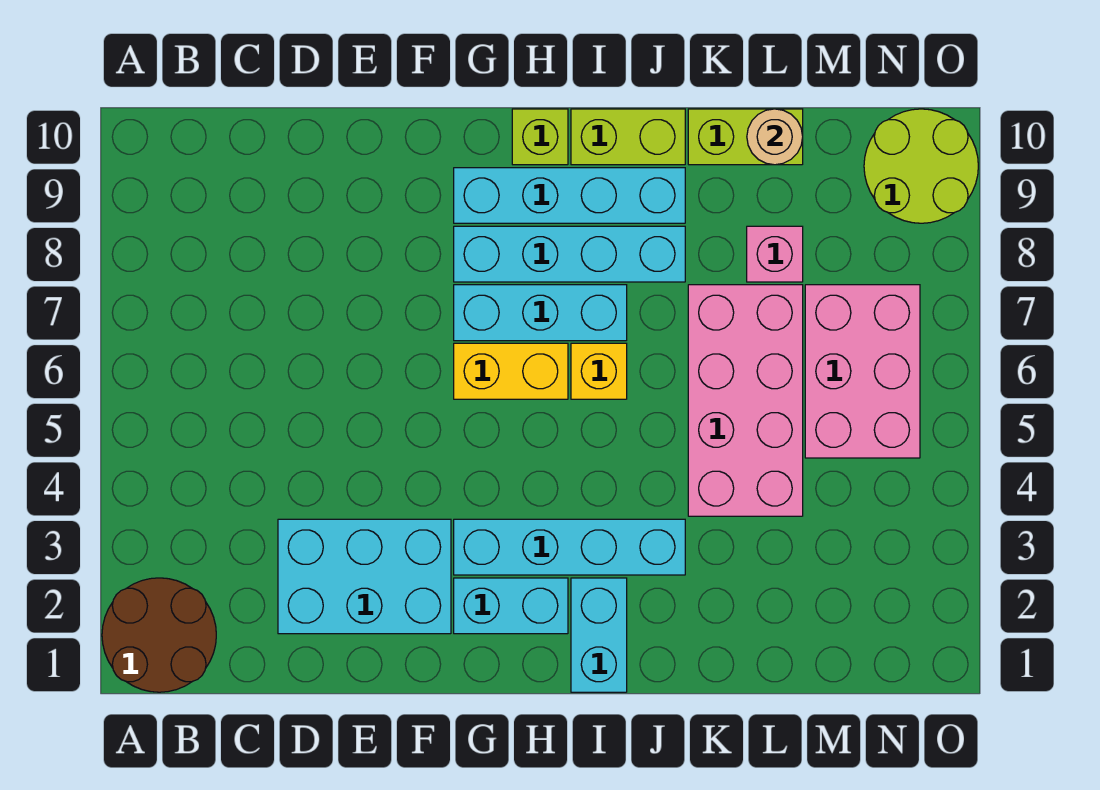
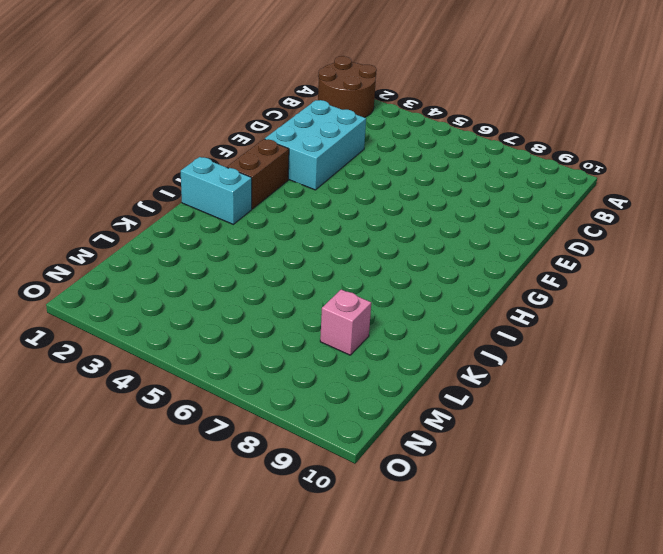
brown brick G2:H2 level 1 -> cyan brick G2:H2 level 1
none -> cyan brick G3:J3 level 1
none -> yellow brick G6:H6 level 1
none -> cyan brick G7:I7 level 1

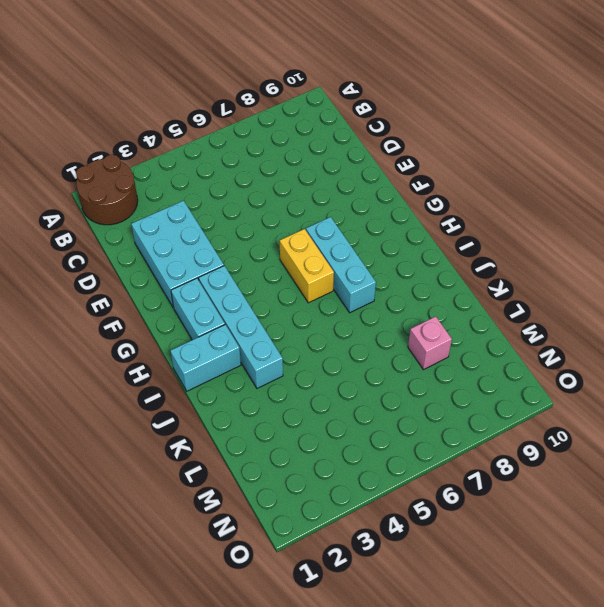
none -> cyan brick G8:J8 level 1
none -> cyan brick G9:J9 level 1
none -> lime brick H10 level 1

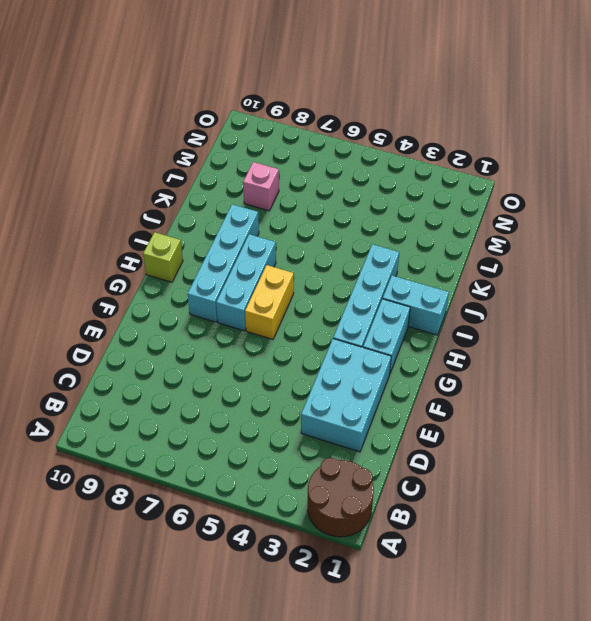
none -> cyan brick G9:J9 level 1
none -> yellow brick I6 level 1
none -> lime brick I10:J10 level 1

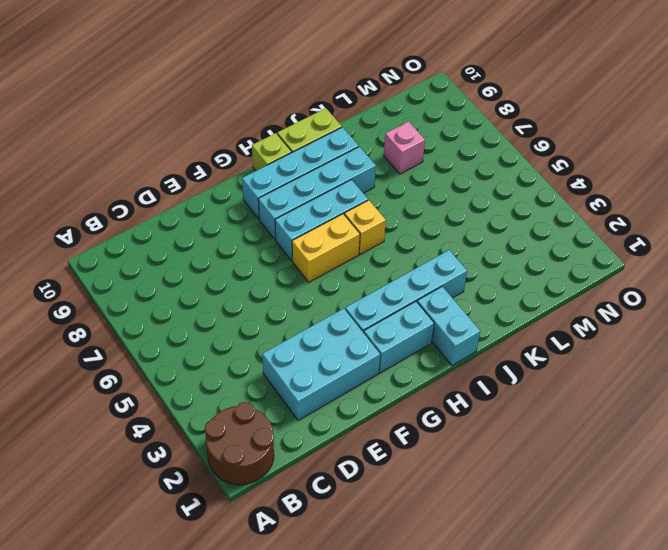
none -> pink brick K4:L7 level 1
none -> lime brick K10:L10 level 1
none -> pink brick M5:N7 level 1

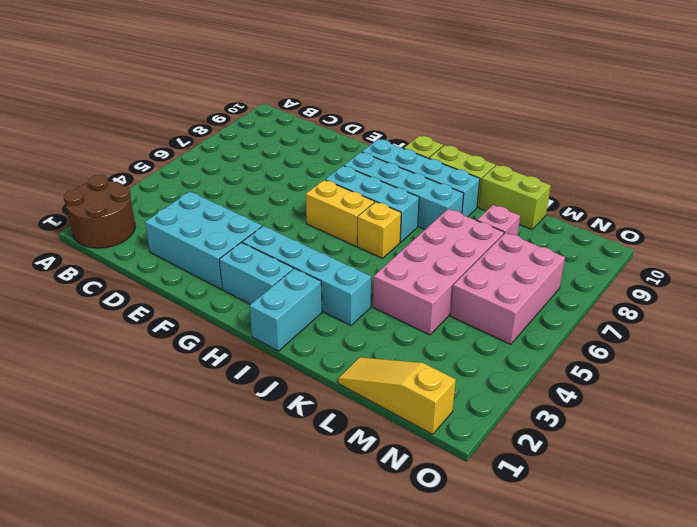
yellow slope L1:N1 level 1 top N -> none
none -> lime round brick N9:O10 level 1
none -> tan round brick L10 level 2

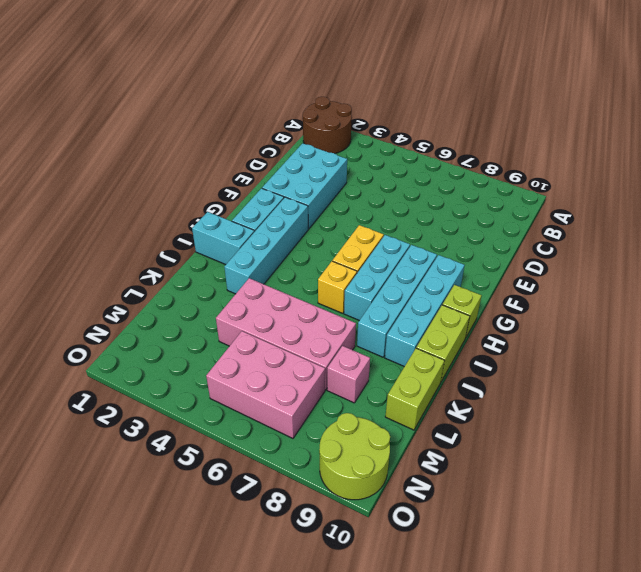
none -> tan round brick L10 level 2

